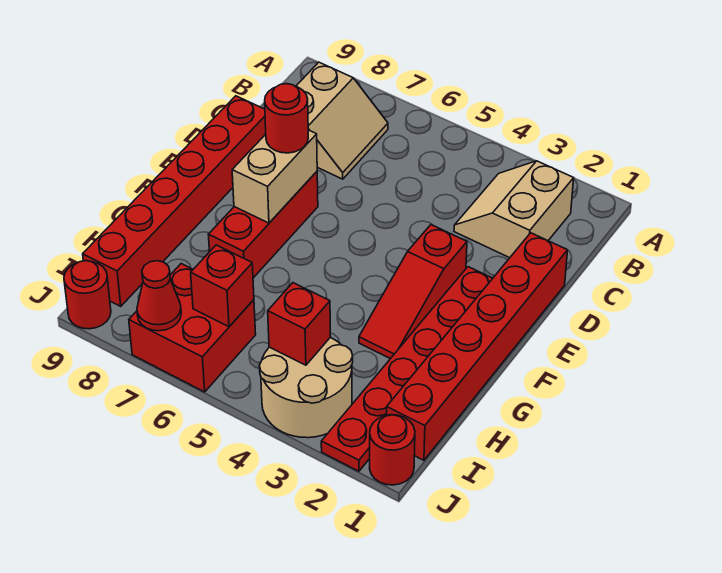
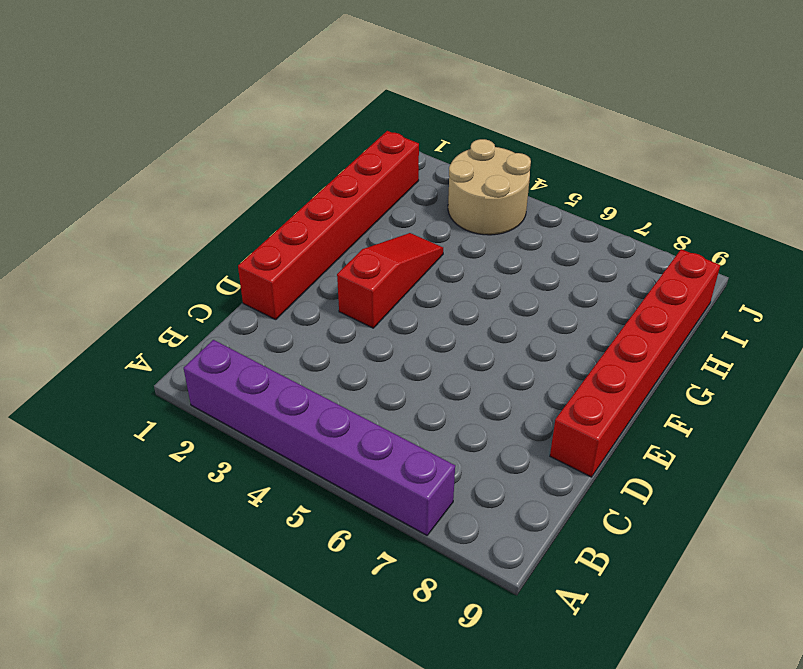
purple brick A2:A7 level 1 -> none
none -> tan slope B2:C3 level 1 top 2
none -> tan slope B7:C8 level 1 top 8
none -> red plate E2:J2 level 1

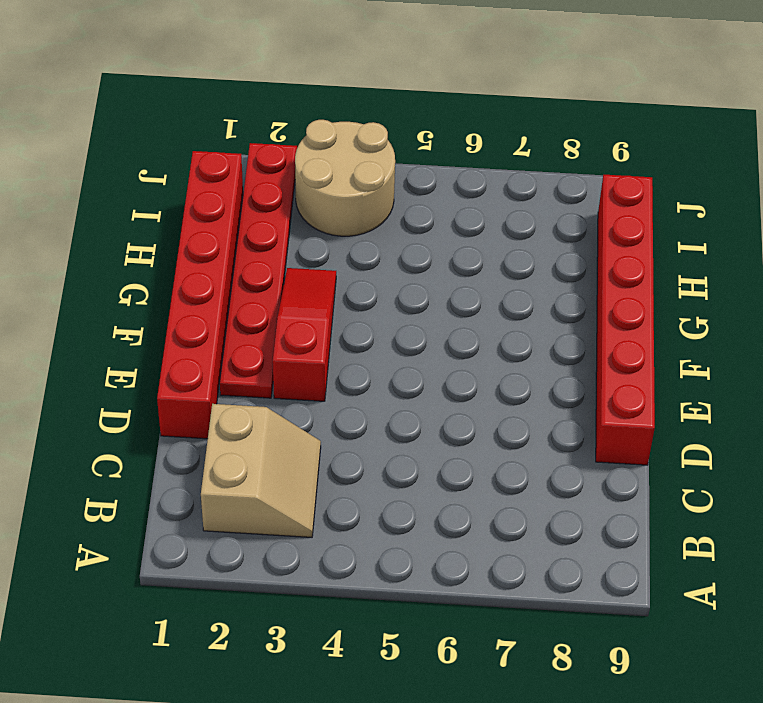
none -> tan slope B7:C8 level 1 top 8
none -> red brick E7:G7 level 1
none -> red brick I6:J7 level 1

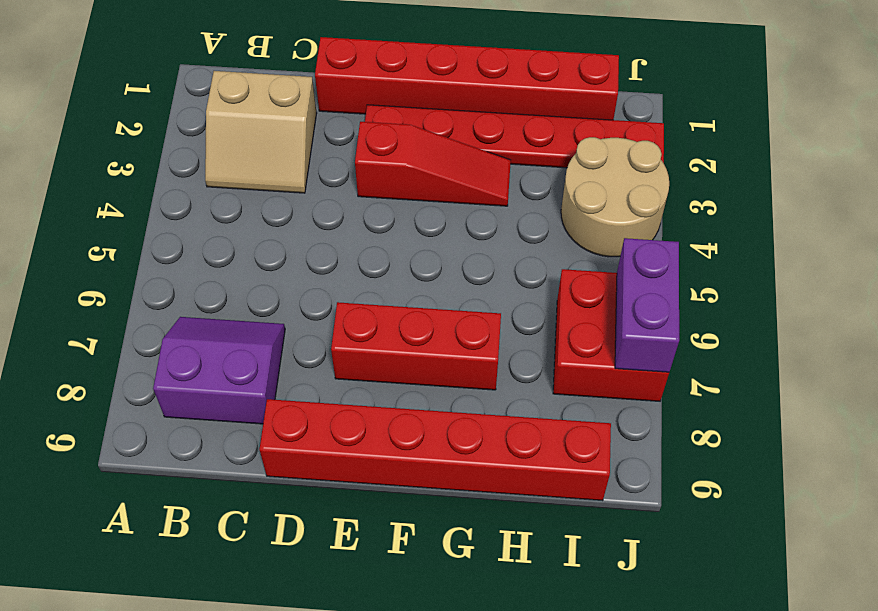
purple slope B7:C8 level 1 top 8 -> tan slope B7:C8 level 1 top 8
purple brick J6:J7 level 2 -> red cone J7 level 2
none -> red round brick J1 level 1
none -> red round brick J9 level 1
none -> tan brick E7:F7 level 2

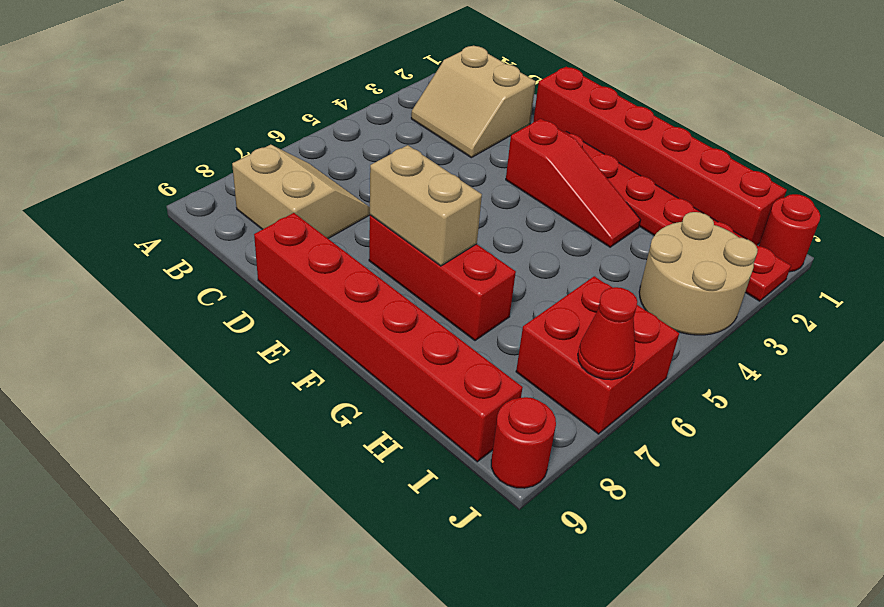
none -> red brick I4 level 2
none -> red brick I6 level 2
none -> red round brick E7 level 3

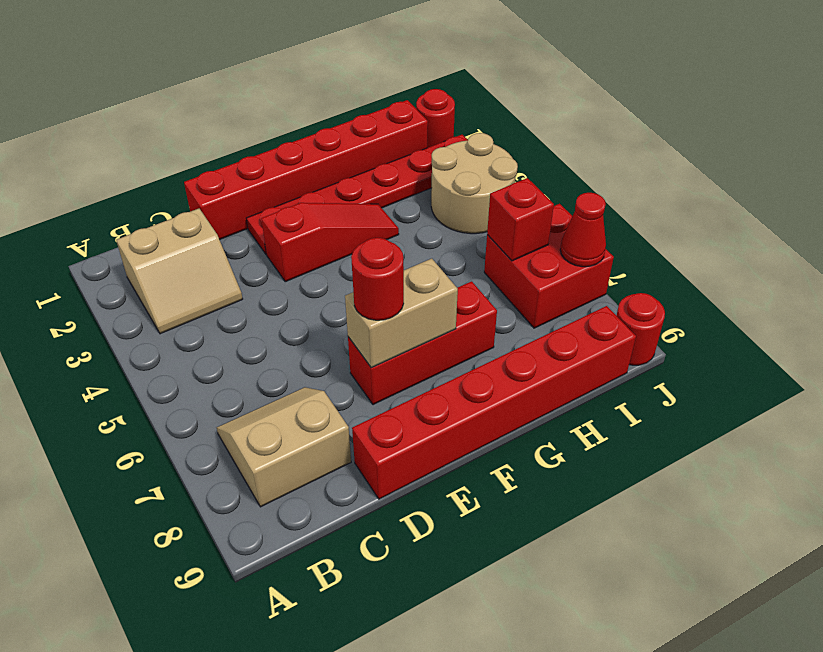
none -> red brick I4 level 2

